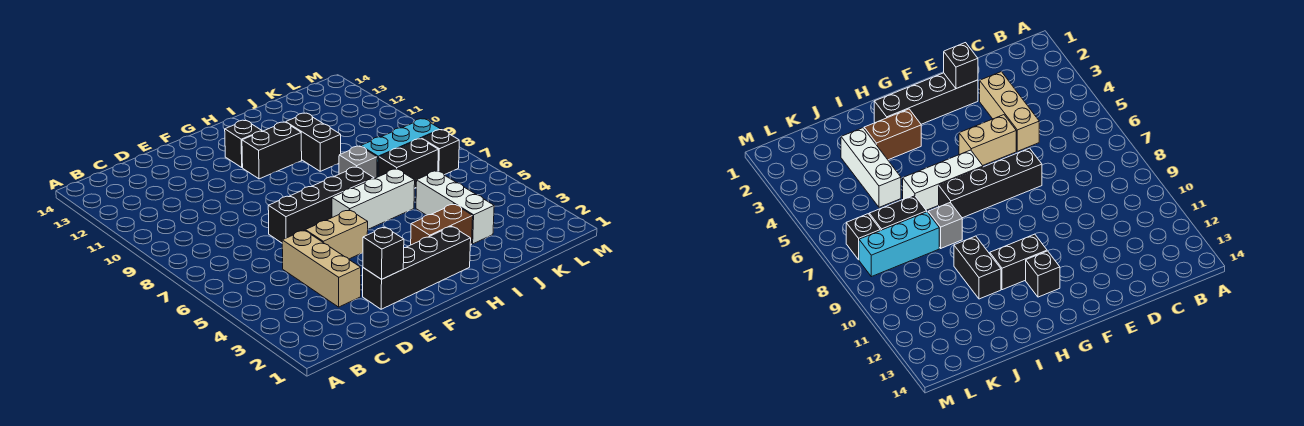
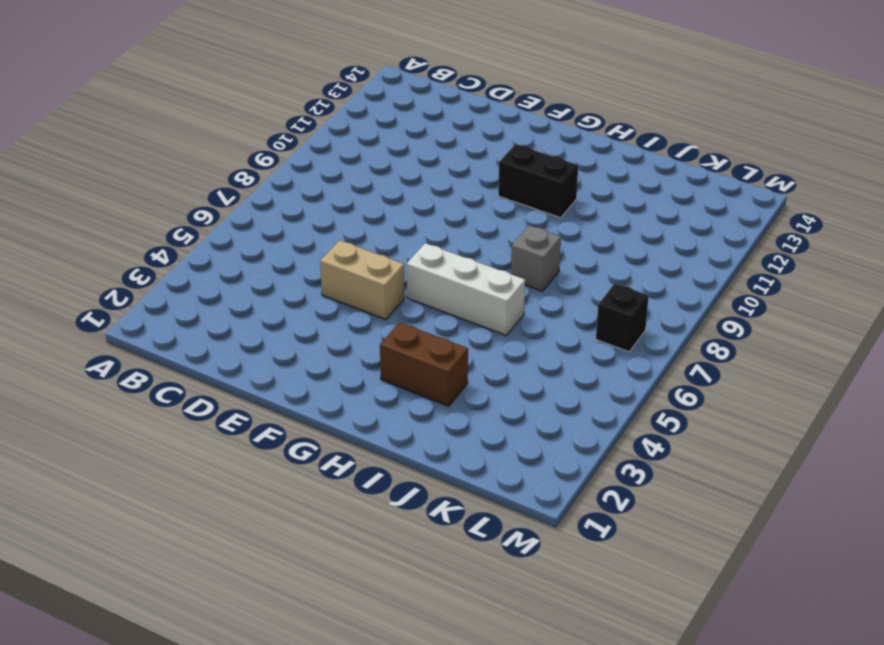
none -> tan brick D3:D5 level 1
none -> black brick E2:H2 level 1
none -> black brick E7:H7 level 1

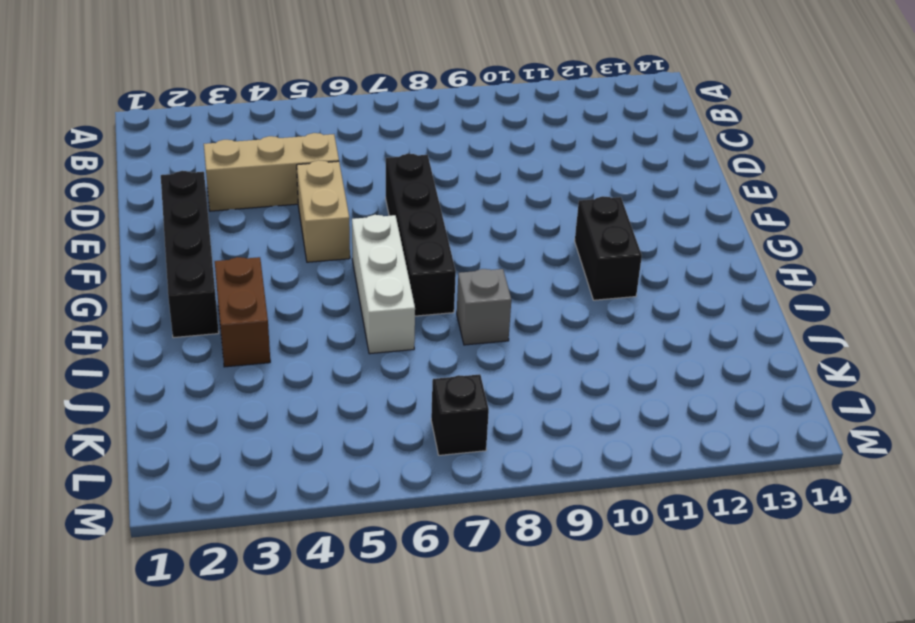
none -> black brick G12 level 1
none -> black brick I10:I11 level 1
none -> white brick J3:J5 level 1

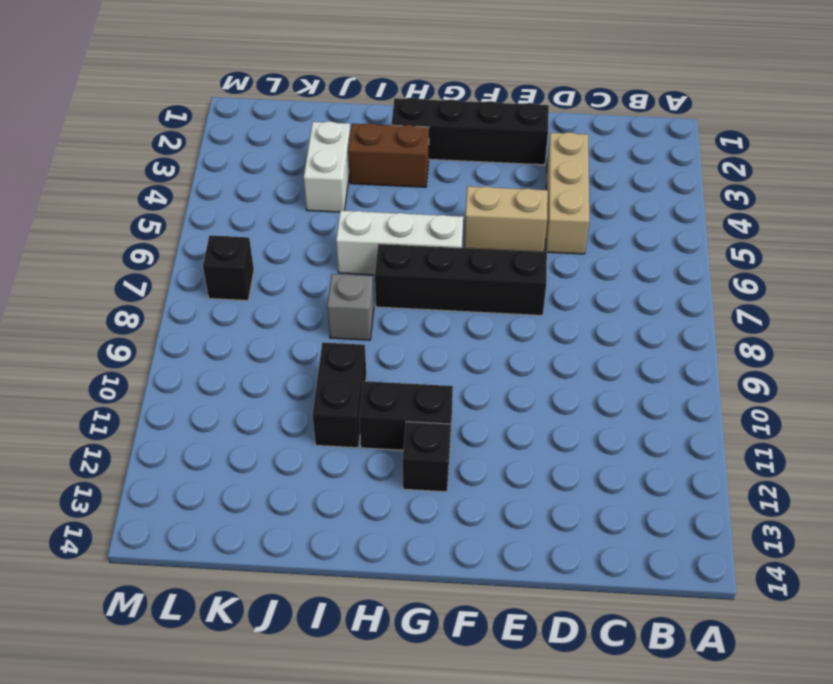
white brick J3:J4 level 1 -> white brick J3:J5 level 1
none -> black brick J7:K7 level 1
none -> cyan brick J8:L8 level 1
none -> black brick E2 level 2

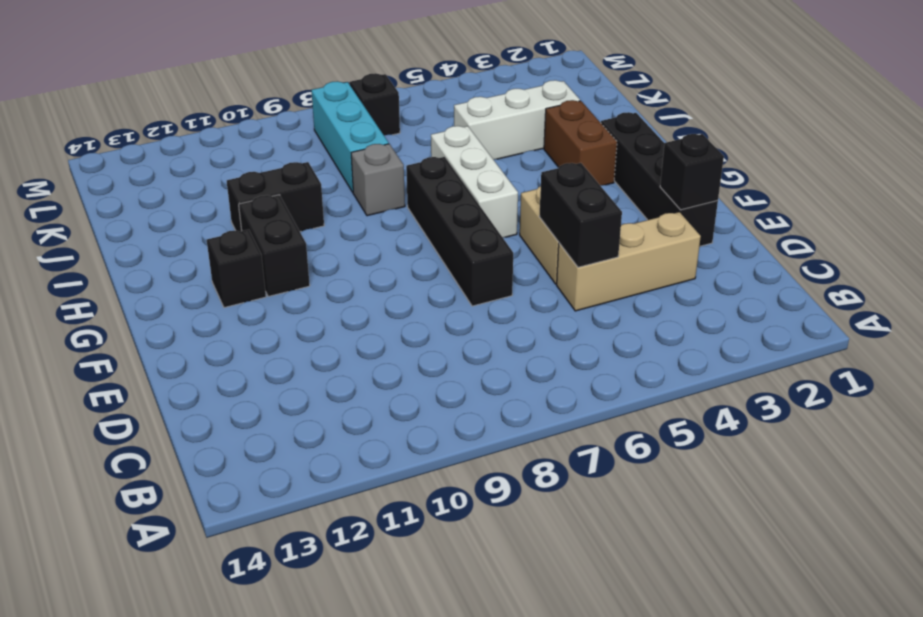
black brick D5:E5 level 2 -> black brick J7:K7 level 1

